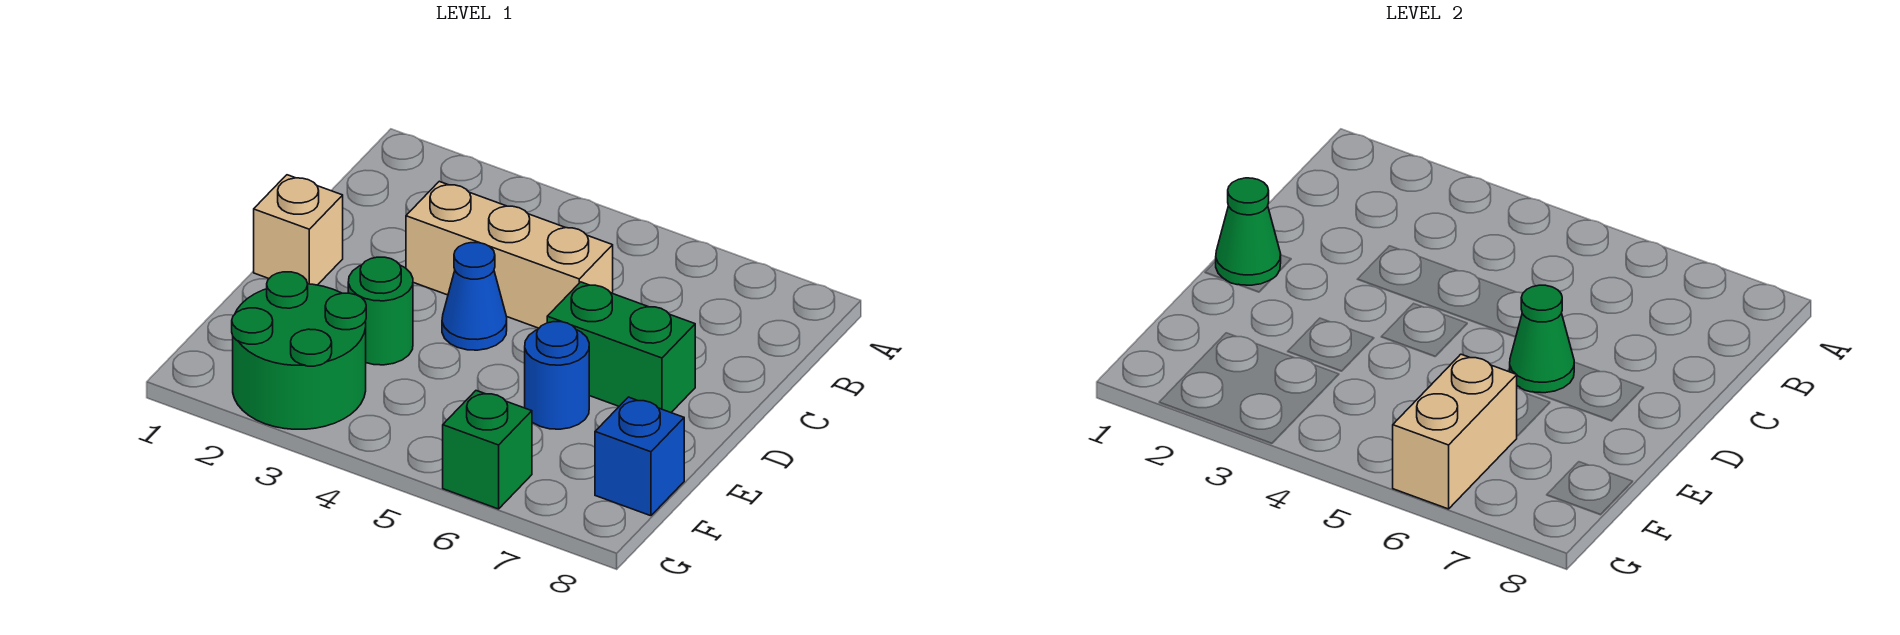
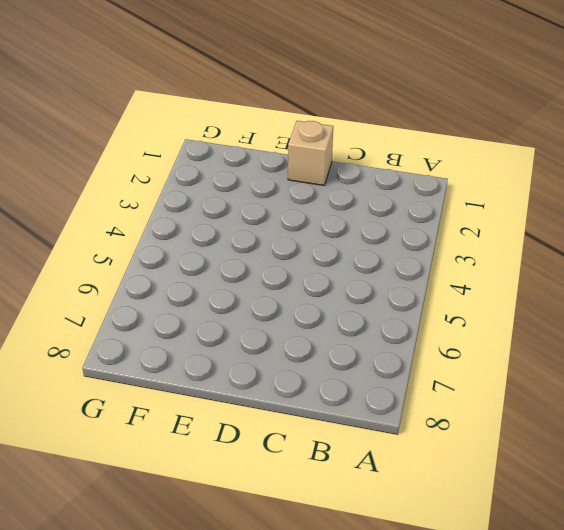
none -> tan brick C3:C5 level 1
none -> blue cone D4 level 1
none -> green brick D6:D7 level 1

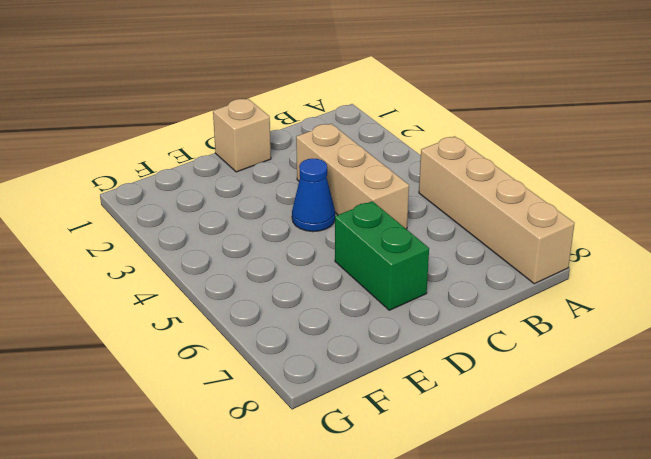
tan brick A5:A8 level 1 -> none
none -> green round brick E3 level 1
none -> blue round brick E6 level 1
none -> green round brick F2:G3 level 1

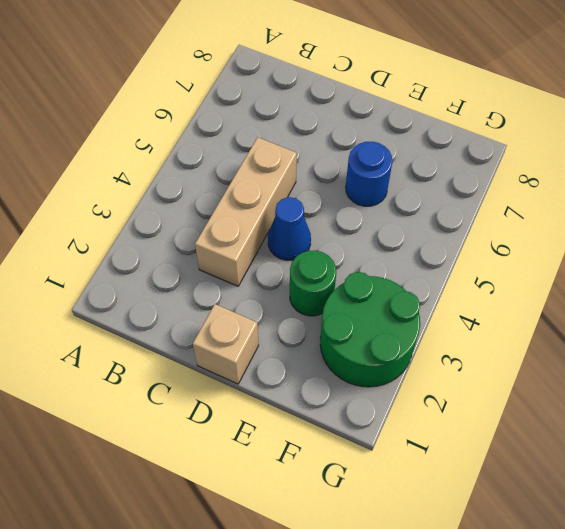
none -> green brick D6:D7 level 1
none -> blue brick F8 level 1
none -> green brick G6 level 1

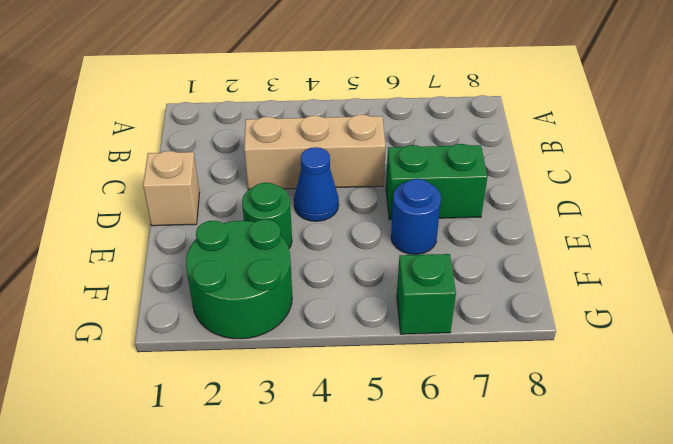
none -> blue brick F8 level 1
none -> green cone D1 level 2
none -> green cone D6 level 2

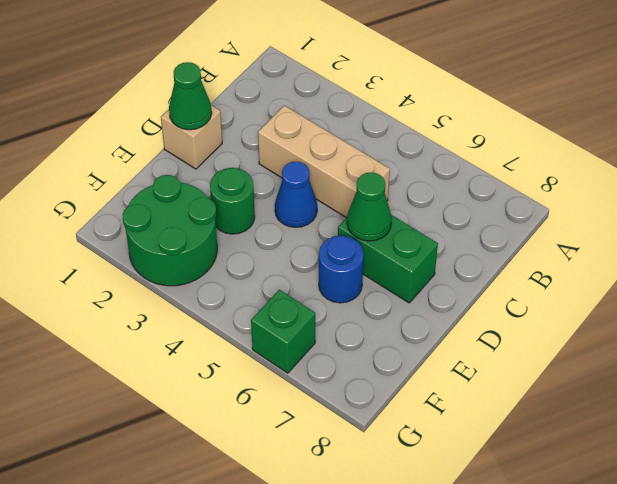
none -> blue brick F8 level 1
none -> tan brick F6:G6 level 2

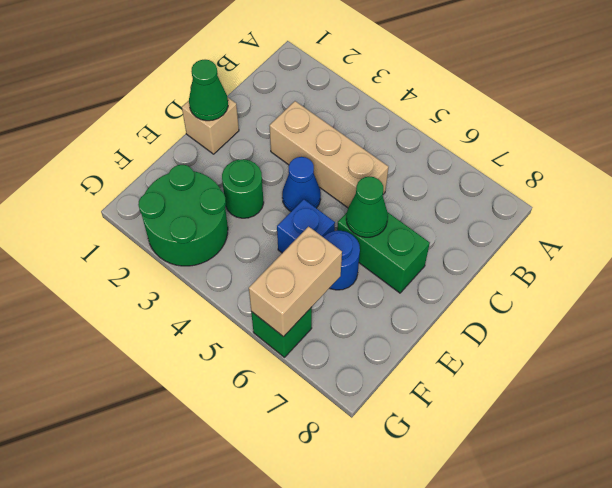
blue brick E5 level 1 -> blue brick F8 level 1

